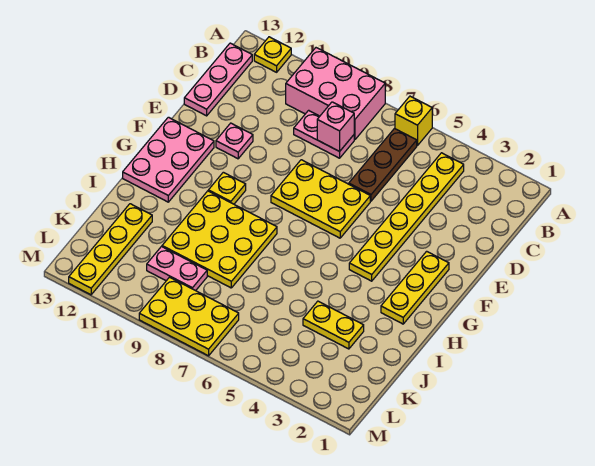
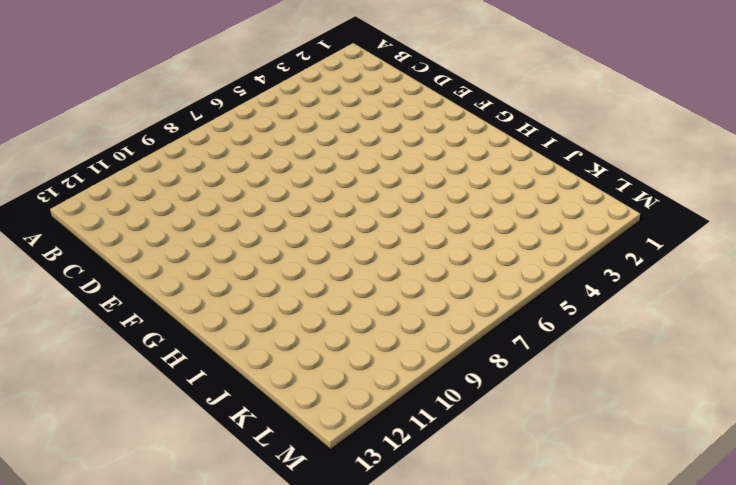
none -> yellow brick A6 level 1
none -> pink brick A8:B10 level 1
none -> yellow plate A12 level 1

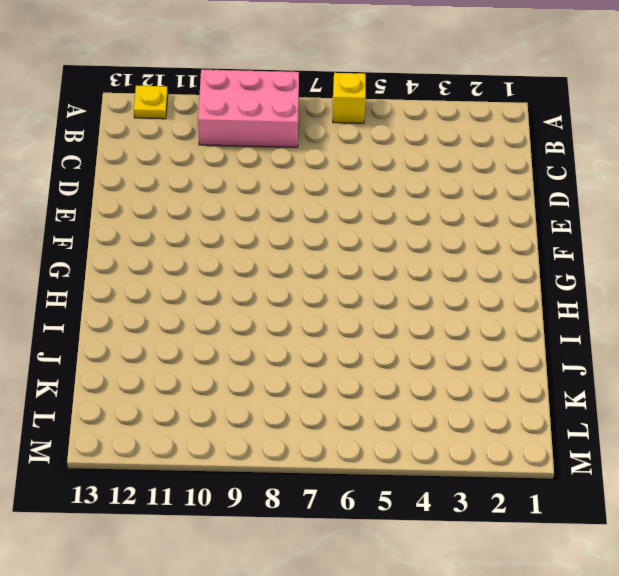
none -> yellow plate B4:G4 level 1
none -> brown plate B6:D6 level 1
none -> pink plate B13:D13 level 1

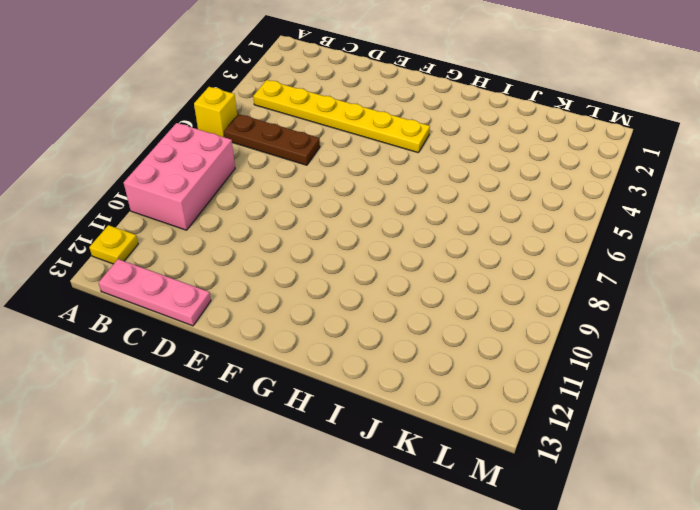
none -> pink plate C8:C9 level 1
none -> yellow plate E6:F8 level 1
none -> pink plate E11 level 1

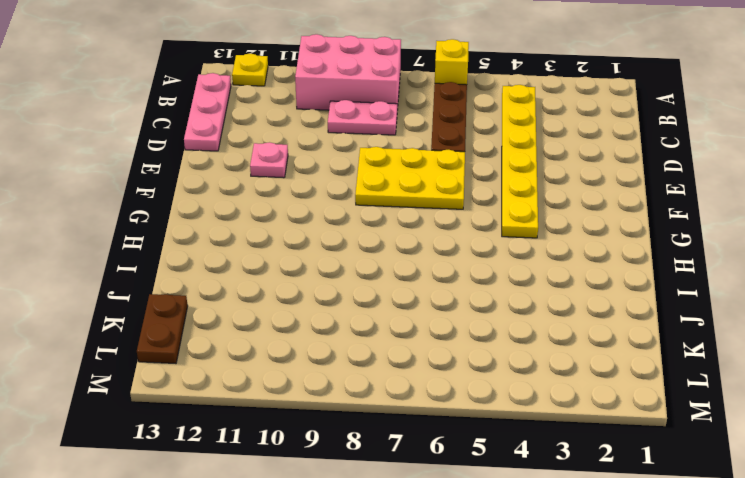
brown plate K13:L13 level 1 -> none
none -> yellow plate F2:H2 level 1
none -> pink plate F12:H13 level 1
none -> yellow plate G10 level 1

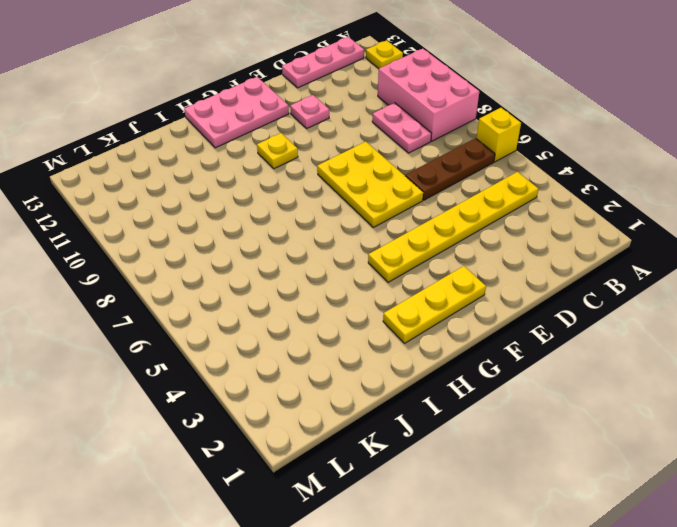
none -> yellow plate H8:J10 level 1
none -> yellow plate J3:J4 level 1
none -> yellow plate J12:M12 level 1

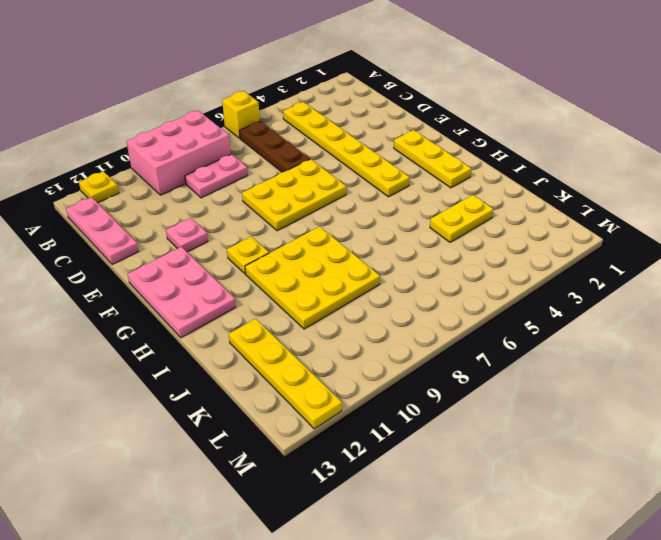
none -> pink plate K9:K10 level 1
none -> yellow plate L7:M9 level 1
none -> pink brick C8 level 2

